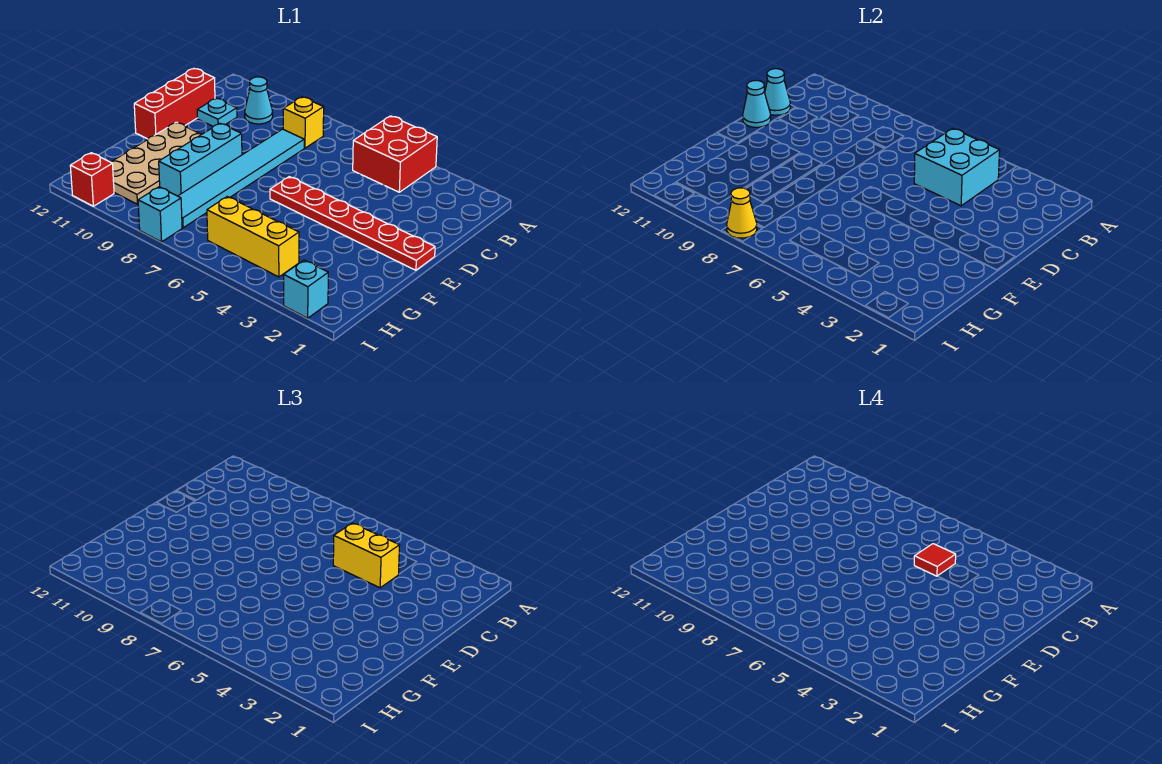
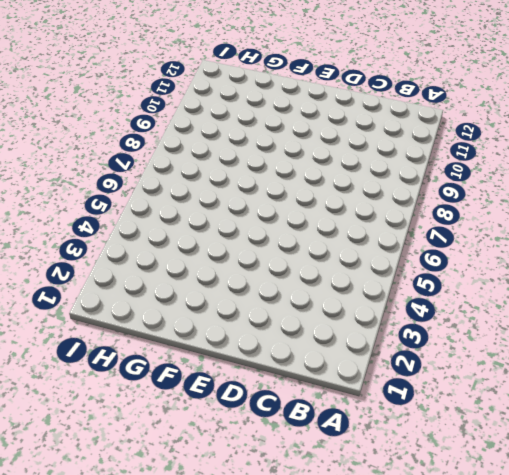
none -> red brick A4:B5 level 1
none -> yellow brick B8 level 1
none -> cyan cone B10 level 1

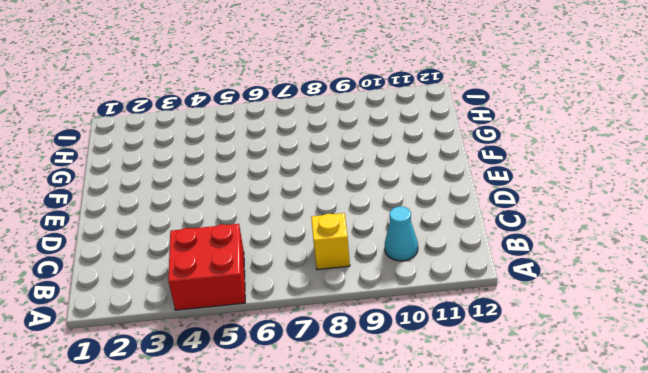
none -> cyan tile C8:H8 level 1
none -> cyan plate C11 level 1
none -> red brick C12:E12 level 1

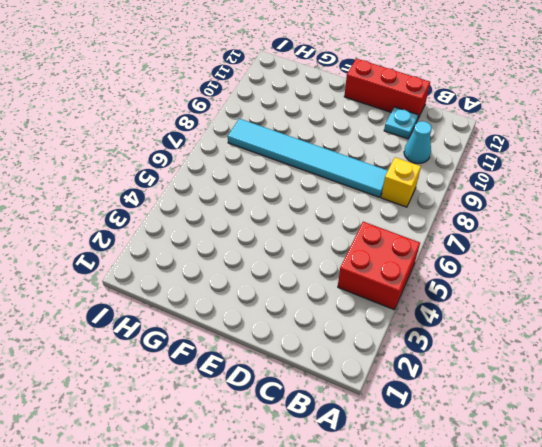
none -> red plate E1:E6 level 1
none -> cyan brick E9:G9 level 1
none -> tan plate E10:H11 level 1

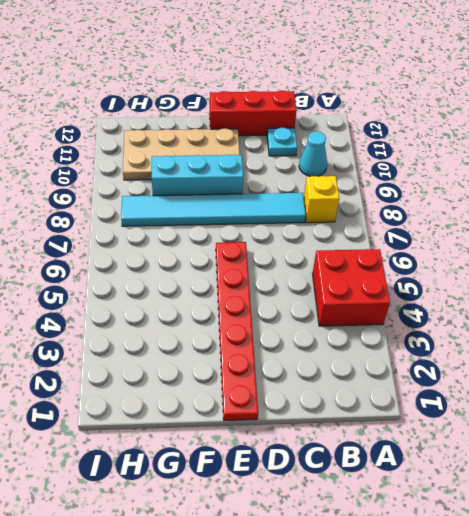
none -> yellow brick H4:H6 level 1
none -> cyan brick I2 level 1
none -> cyan brick I8 level 1

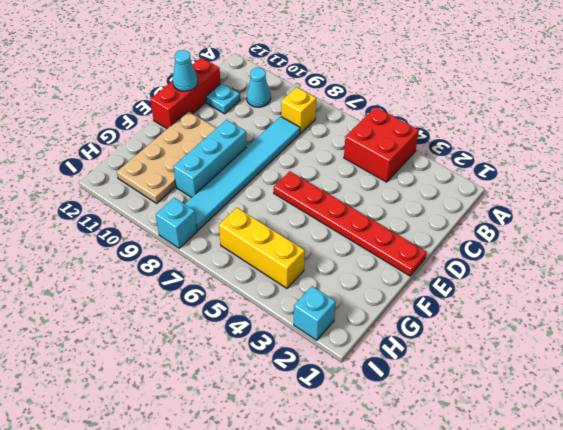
none -> red brick I11 level 1
none -> cyan brick B4:C5 level 2
none -> cyan cone C12 level 2

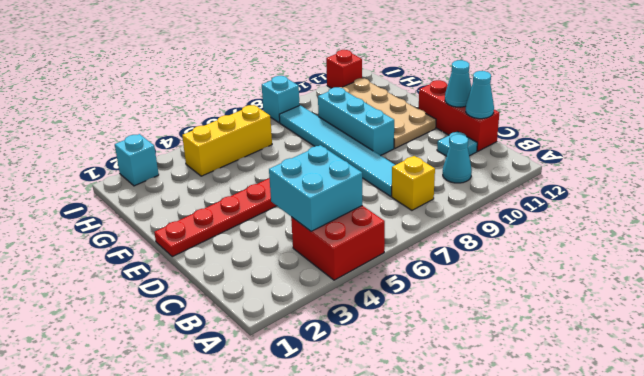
none -> yellow cone I8 level 2
none -> yellow brick C4:C5 level 3
none -> red tile C5 level 4

